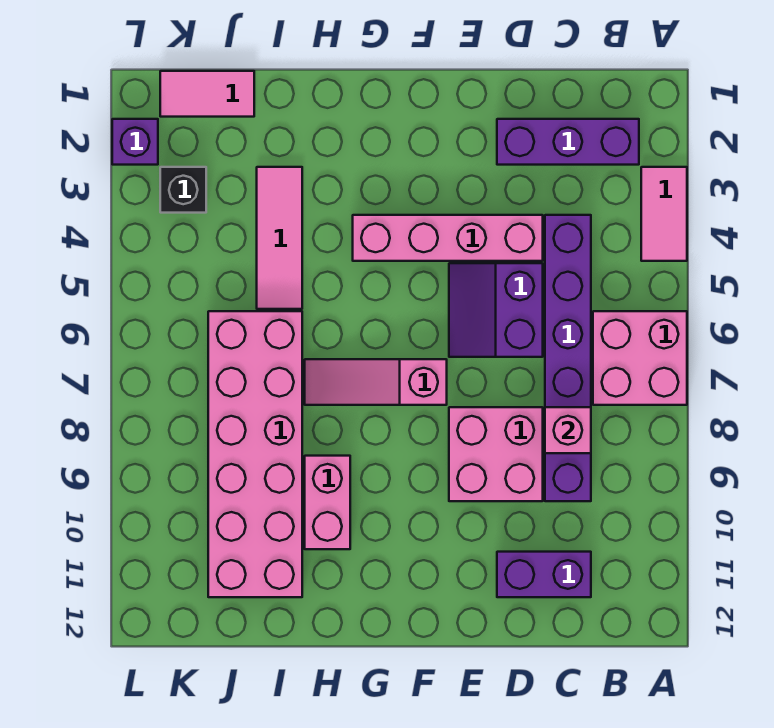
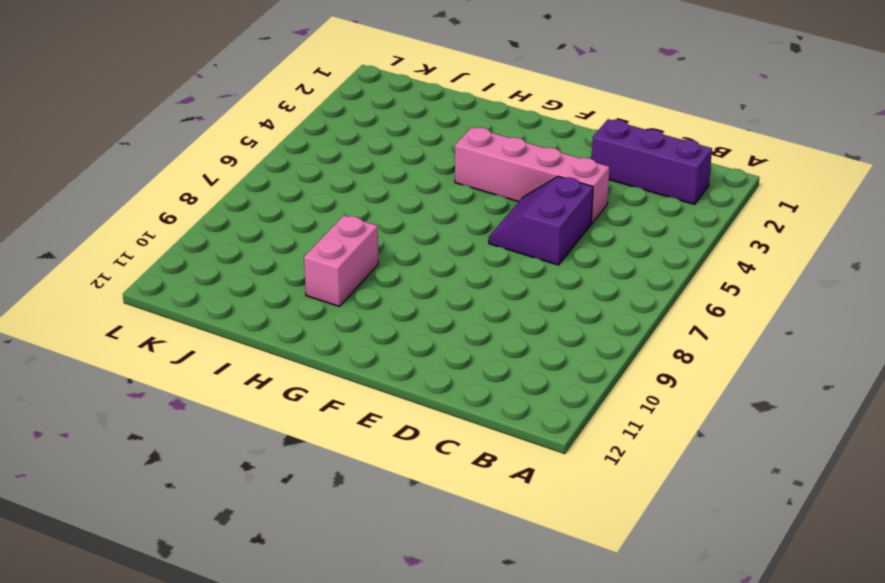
none -> pink tile A3:A4 level 1
none -> pink brick A6:B7 level 1
none -> purple brick C4:C9 level 1

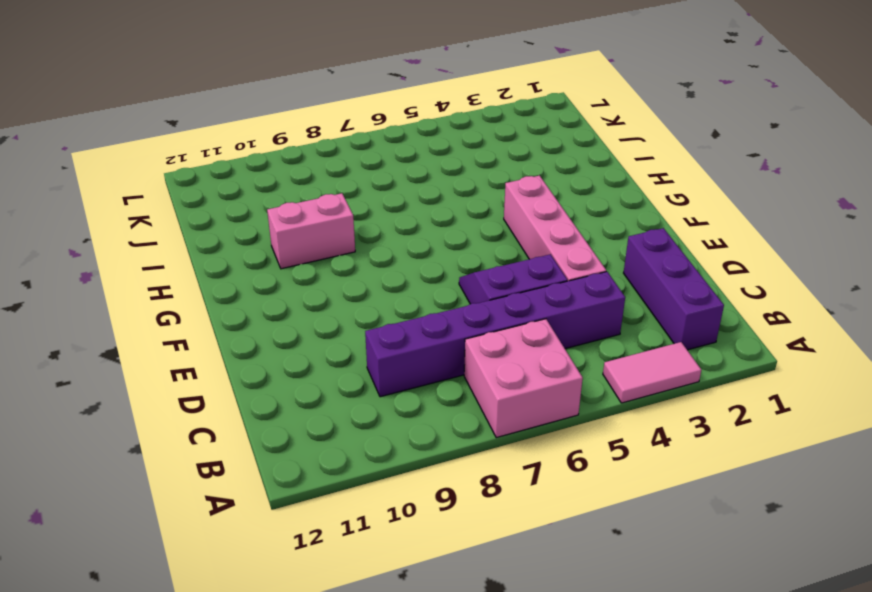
none -> purple brick C11:D11 level 1
none -> pink brick D8:E9 level 1
none -> pink slope F7:H7 level 1 top F

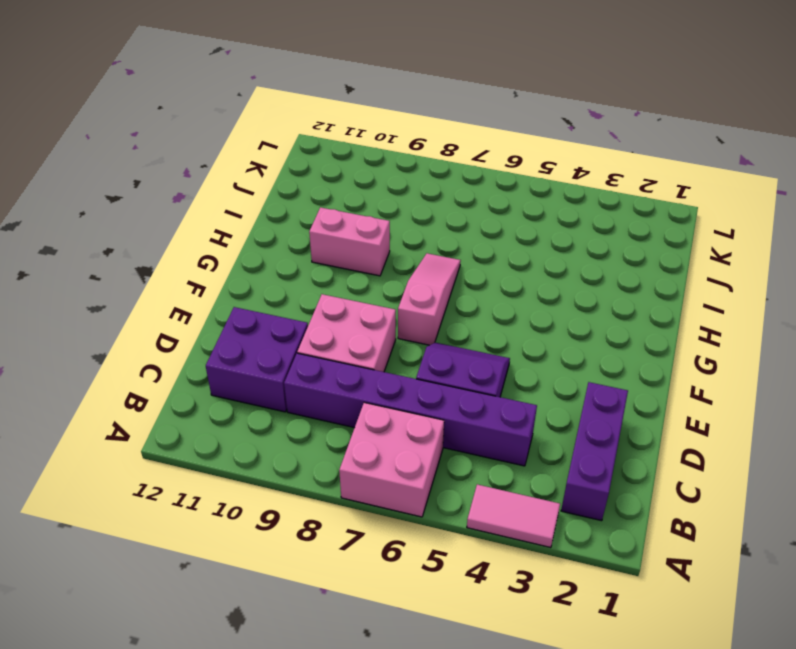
purple brick C10:D11 level 1 -> purple brick C11:D11 level 1
none -> pink brick D4:G4 level 1
none -> pink tile I3:I5 level 1
none -> pink brick I6:J11 level 1

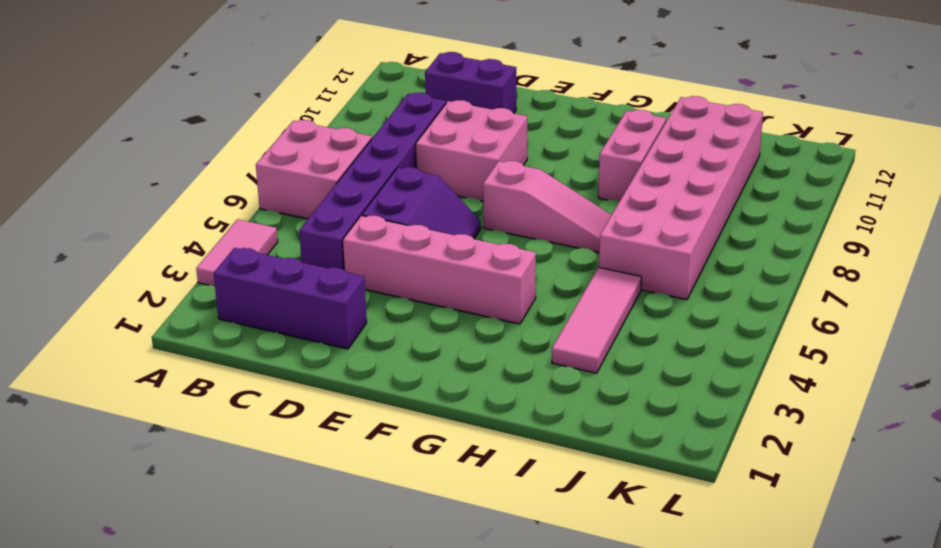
none -> pink tile J1:K1 level 1
none -> black brick K3 level 1
none -> purple brick L2 level 1

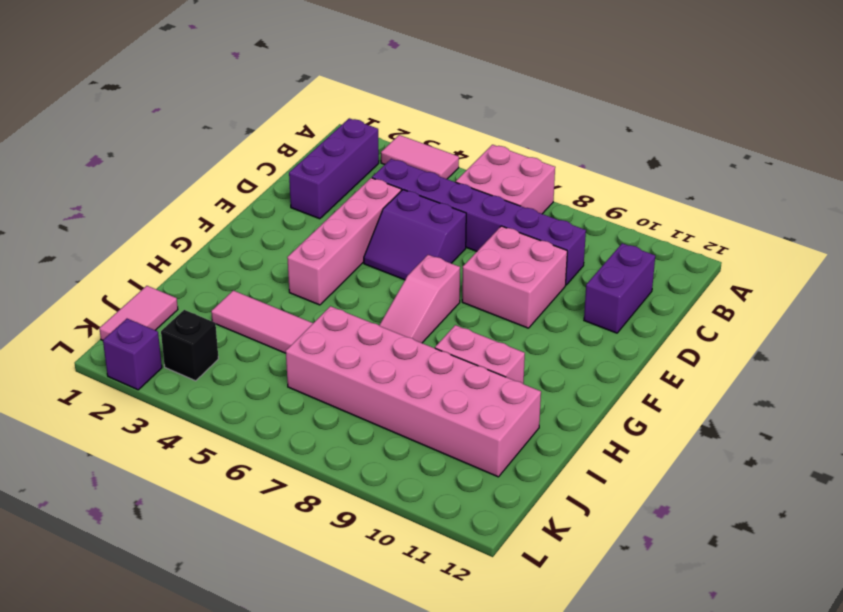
none -> pink brick C8 level 2

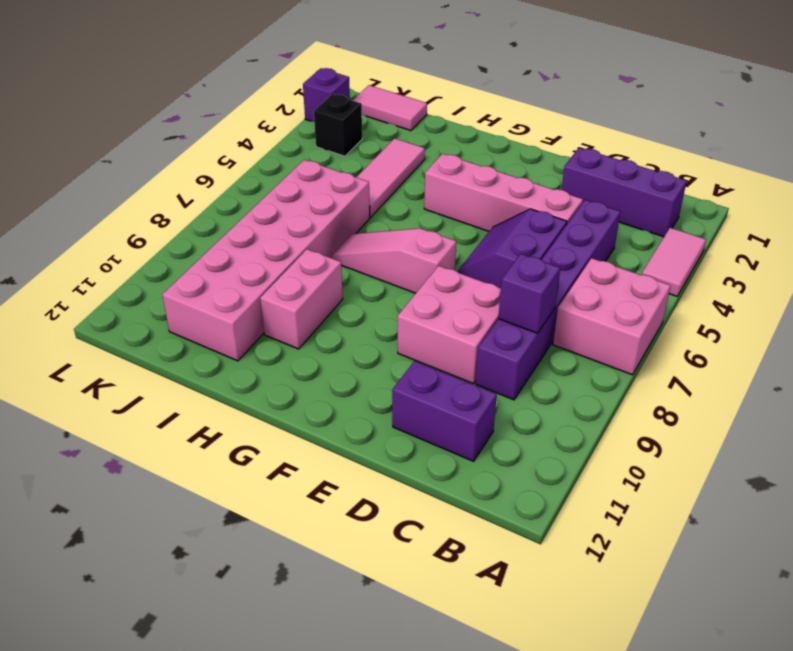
purple brick C8 level 2 -> pink brick C8 level 2

